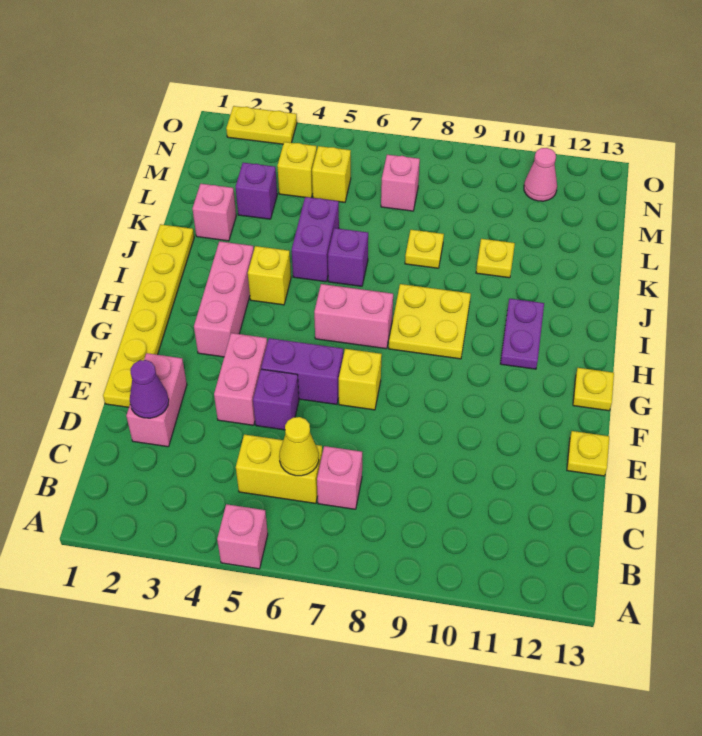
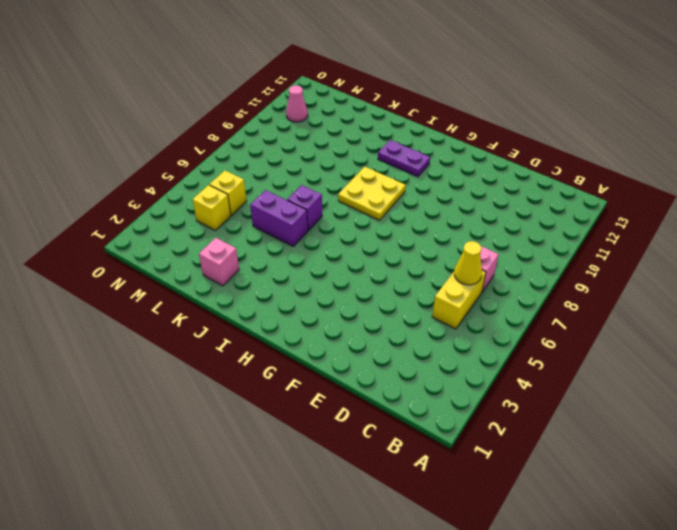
none -> pink brick A5 level 1
none -> pink brick D2:E2 level 1
none -> yellow plate E1:J1 level 1

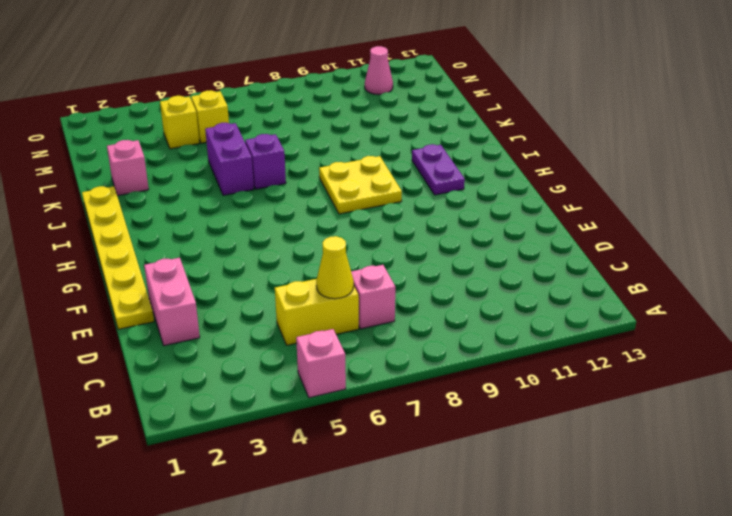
none -> pink brick E4:F4 level 1
none -> purple brick E5 level 1
none -> yellow plate E13 level 1

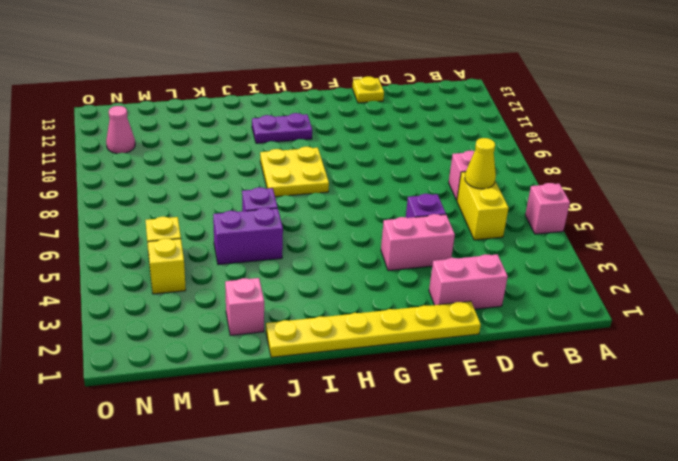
none -> purple brick F5:F6 level 1
none -> yellow brick F7 level 1
none -> pink brick G3:I3 level 1

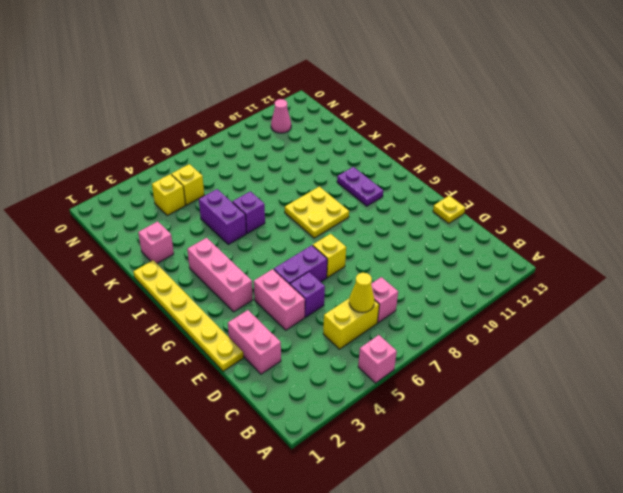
none -> yellow plate G13 level 1
none -> pink brick H6:H7 level 1
none -> yellow brick I4 level 1

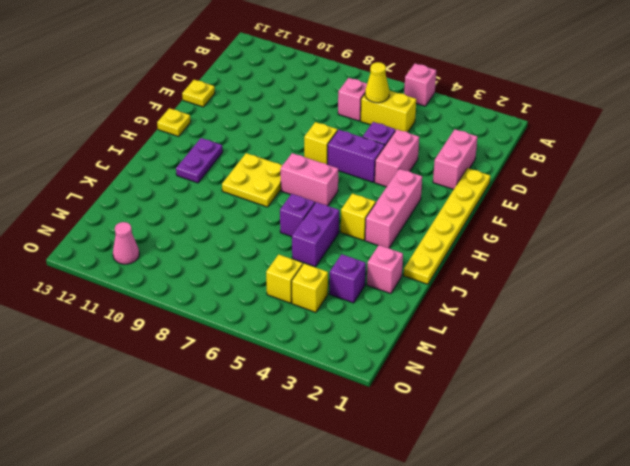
none -> yellow plate K8 level 1
none -> yellow plate K10 level 1
none -> pink brick M7 level 1

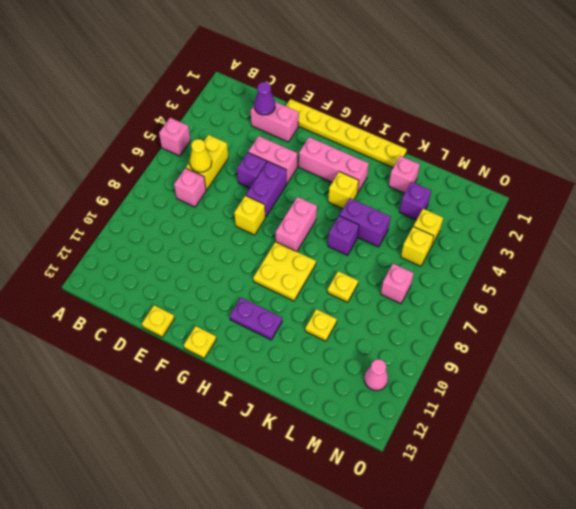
none -> yellow plate O2:O3 level 1

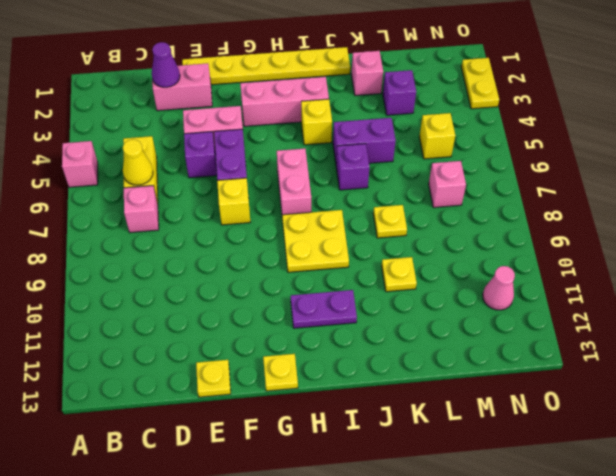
none -> yellow brick M4 level 1

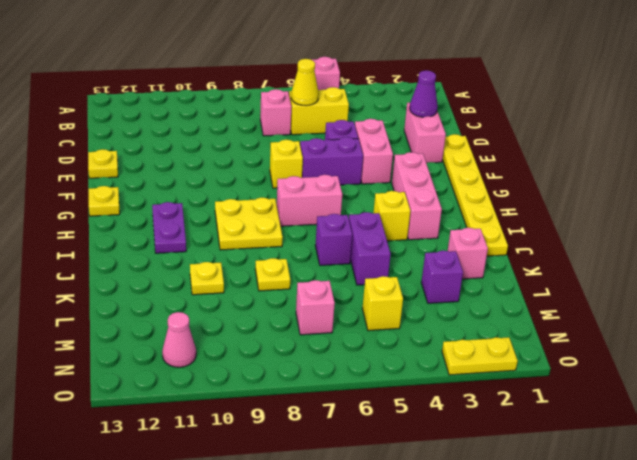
none -> yellow brick M4 level 1

